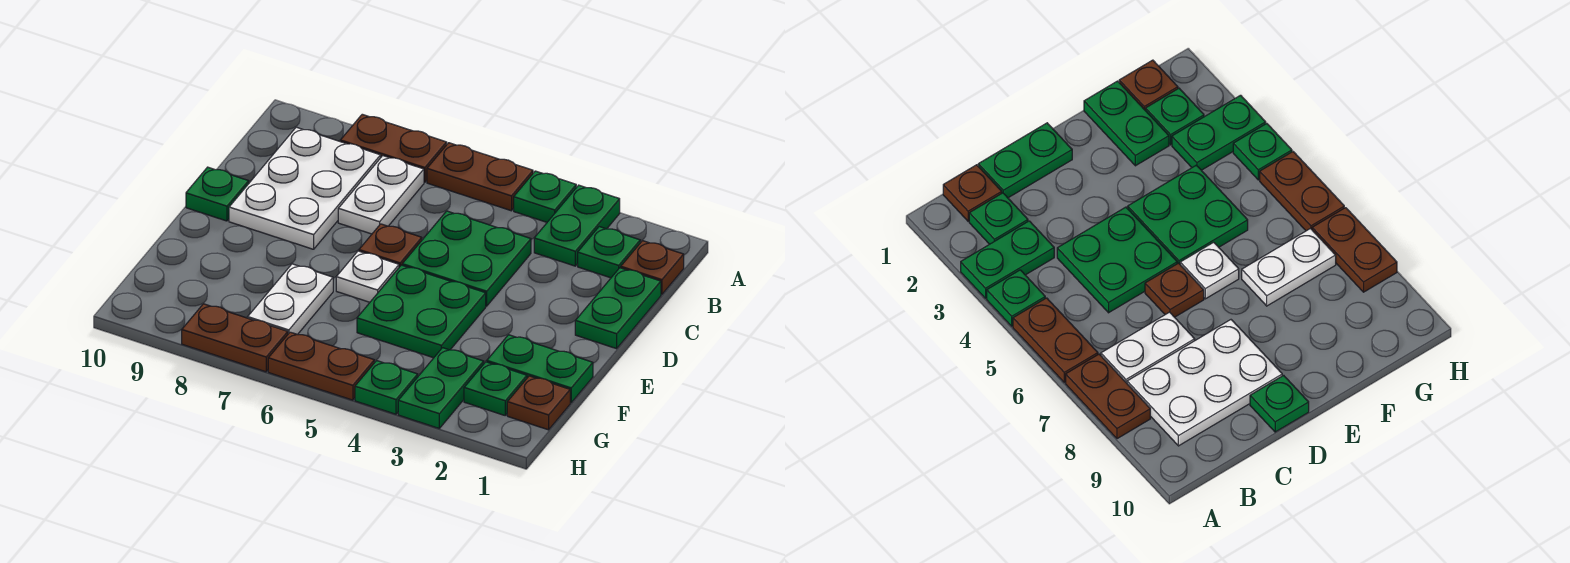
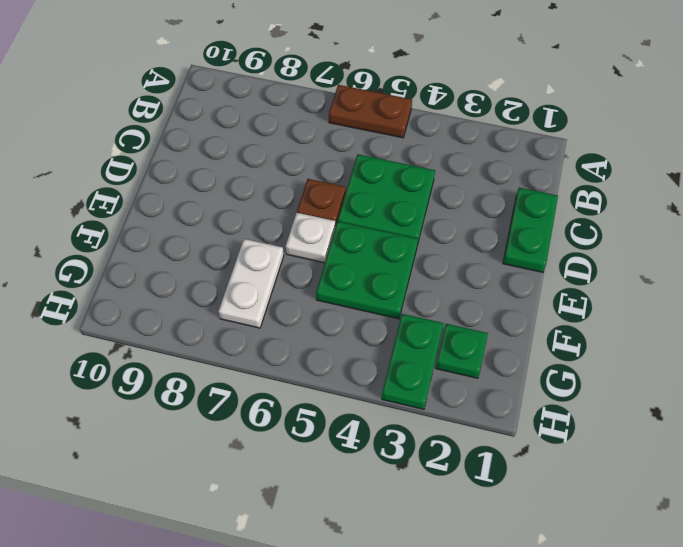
none -> green plate A3:B3 level 1
none -> green plate A4 level 1
none -> brown plate A7:A8 level 1

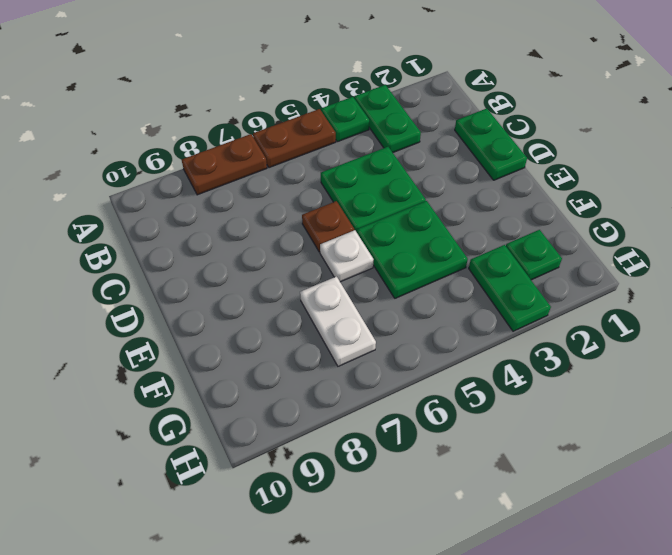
none -> brown plate B1 level 1
none -> green plate B2 level 1
none -> white plate B7:C7 level 1

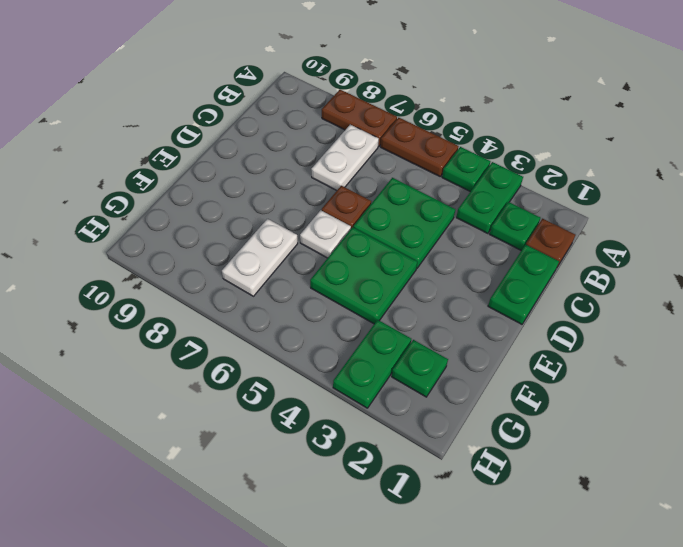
none -> white plate B8:D9 level 1
none -> green plate D10 level 1
none -> green plate F1:F2 level 1

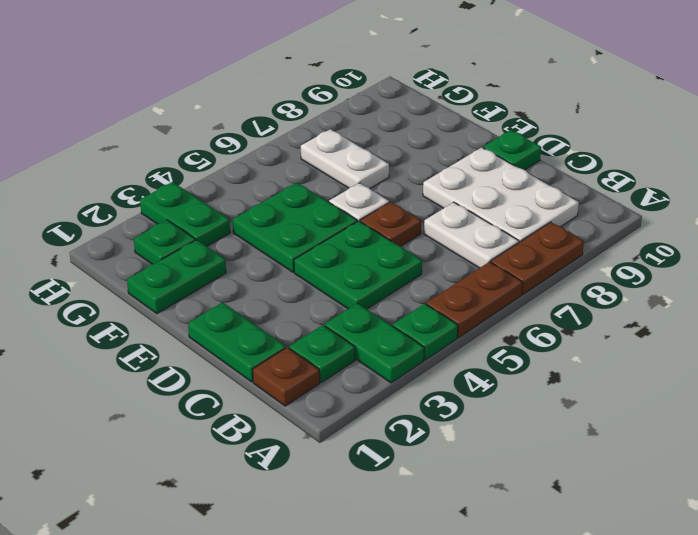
none -> brown plate G1 level 1
none -> green plate H4 level 1
none -> brown plate H5:H6 level 1

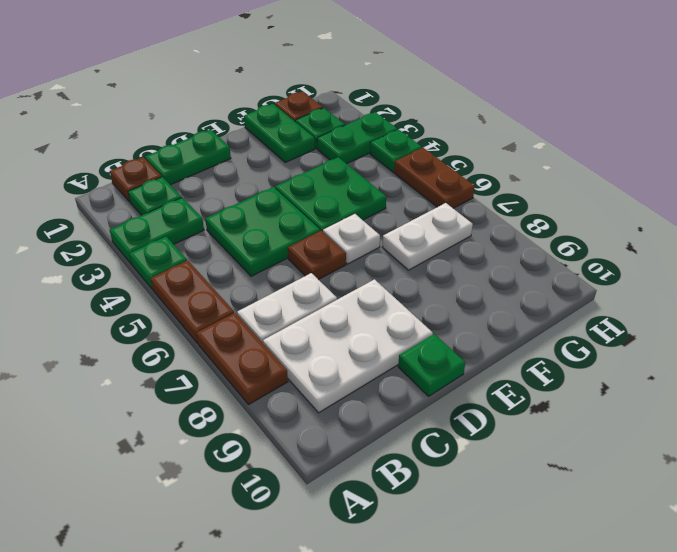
none -> brown plate H7:H8 level 1

